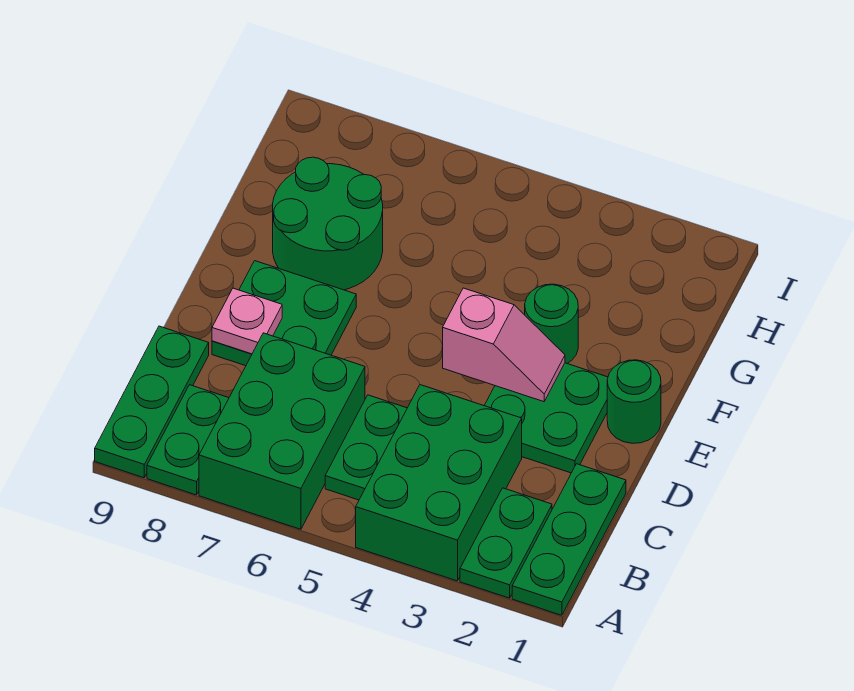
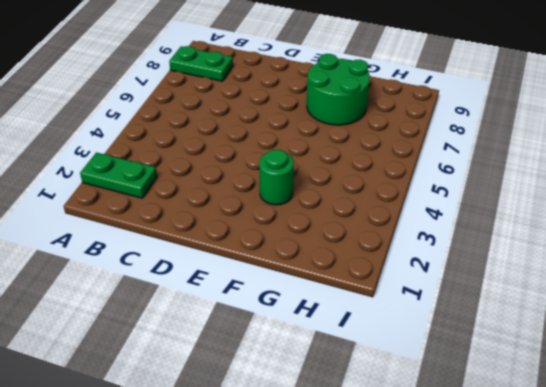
none -> green plate A1:C1 level 1
none -> green brick A3:C4 level 1
none -> green brick A6:C7 level 1

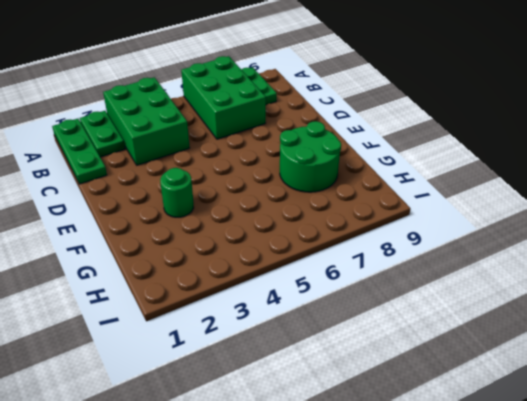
none -> green plate A9:C9 level 1
none -> green plate B5:C5 level 1
none -> green plate D2:E3 level 1

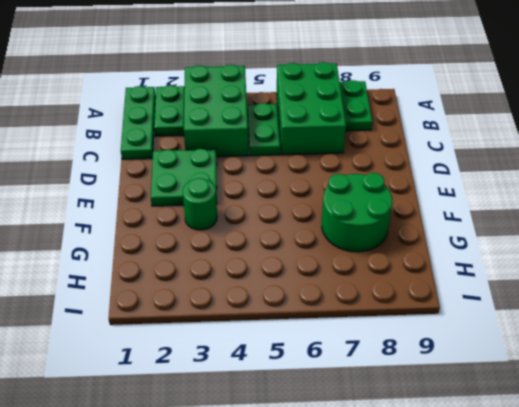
none -> green plate A9:C9 level 1
none -> green plate D7:E8 level 1
none -> green round brick E1 level 1

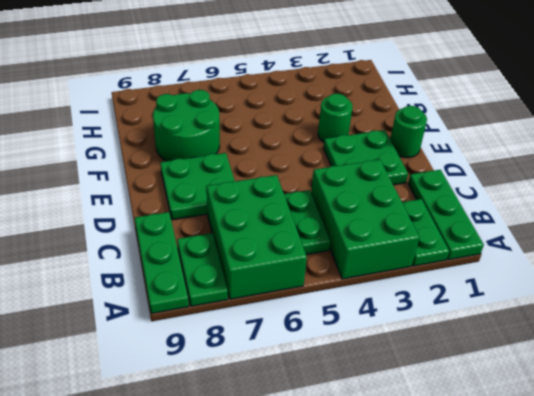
none -> pink plate D8 level 2
none -> pink slope E3:E4 level 2 top 4

